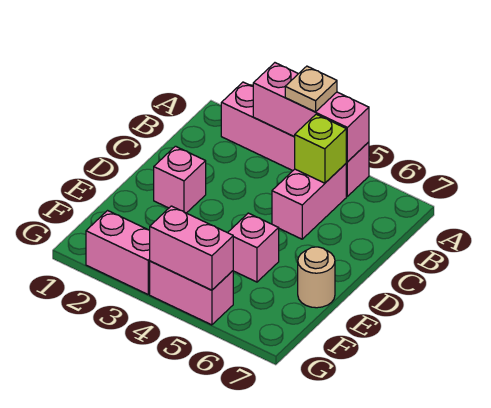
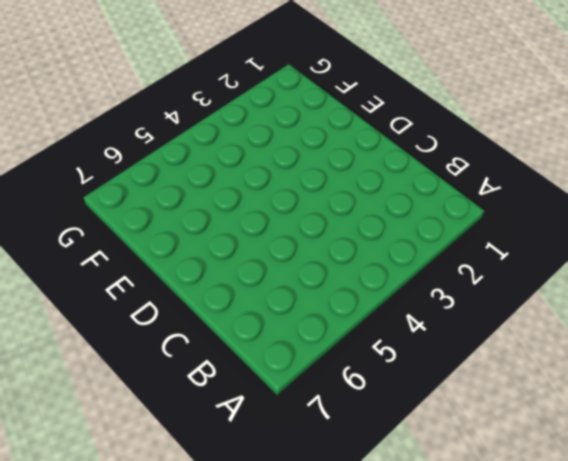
none -> pink brick A2:A5 level 1
none -> pink brick B5:C5 level 1

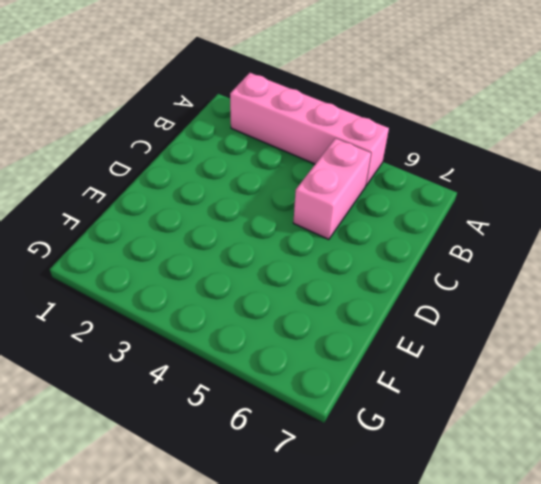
none -> pink brick D2 level 1
none -> pink brick E5 level 1

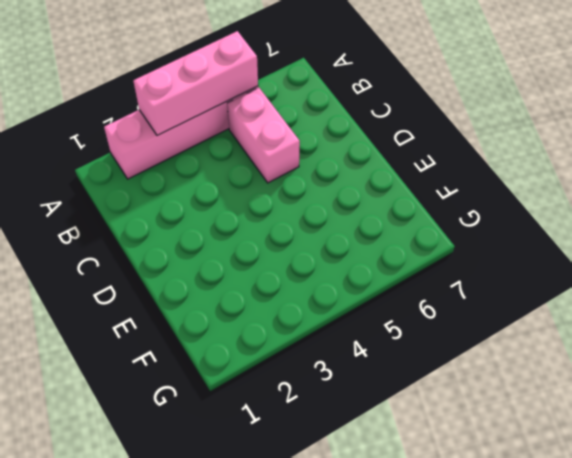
none -> pink brick D2 level 1
none -> pink brick E5 level 1

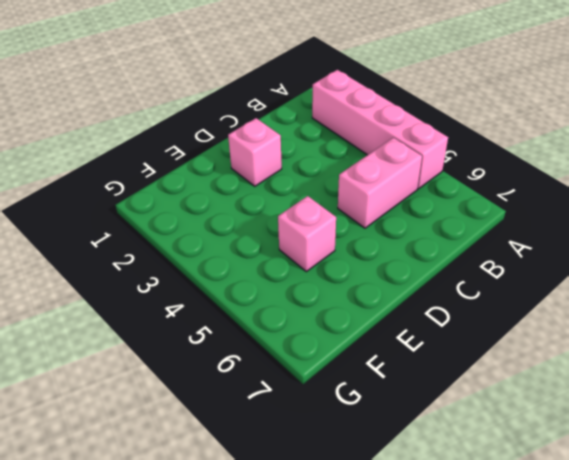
none -> tan round brick E7 level 1
none -> pink brick G2:G3 level 1

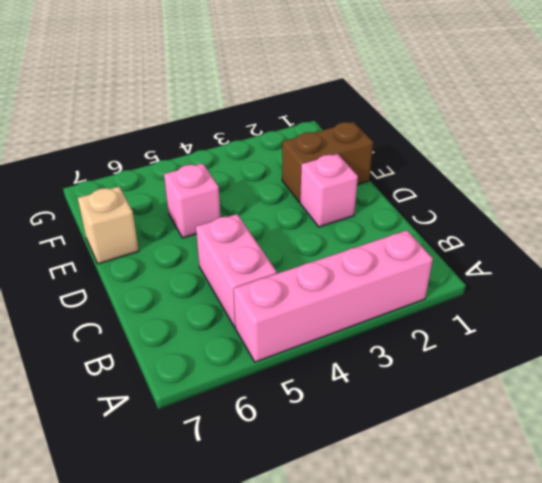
brown brick E1:E2 level 1 -> none
tan brick E7 level 1 -> tan round brick E7 level 1
none -> pink brick G2:G3 level 1
none -> pink brick G4:G5 level 1

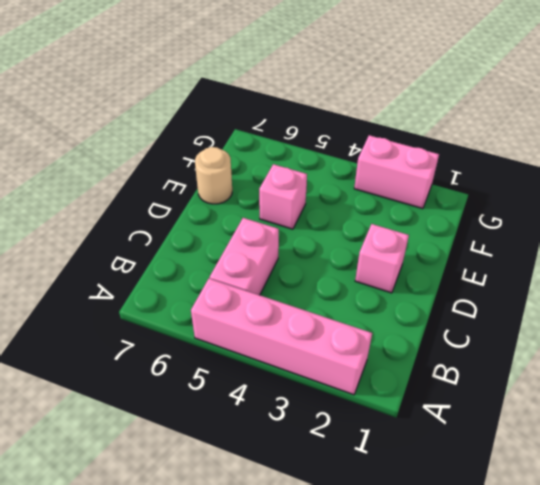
none -> pink brick G4:G5 level 1
none -> pink brick A3:A5 level 2

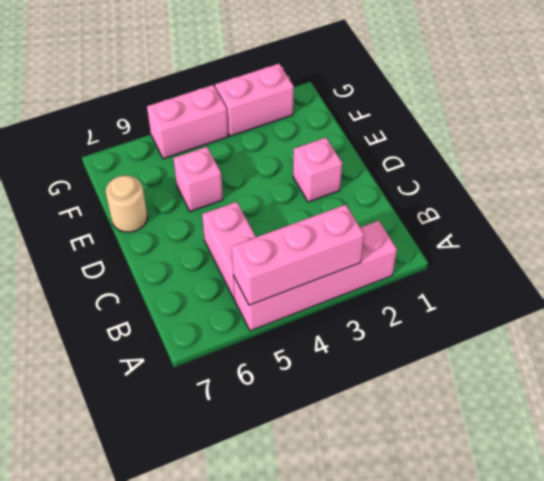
none -> lime brick B5 level 2
none -> pink brick G4:G5 level 2

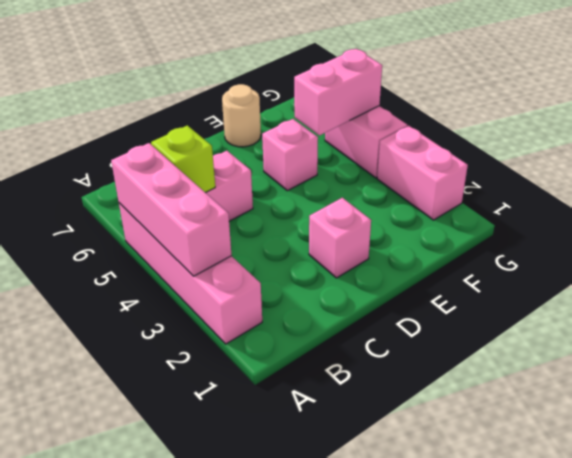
pink brick F5:G5 level 2 -> pink brick G4:G5 level 2
none -> tan plate A4 level 3

